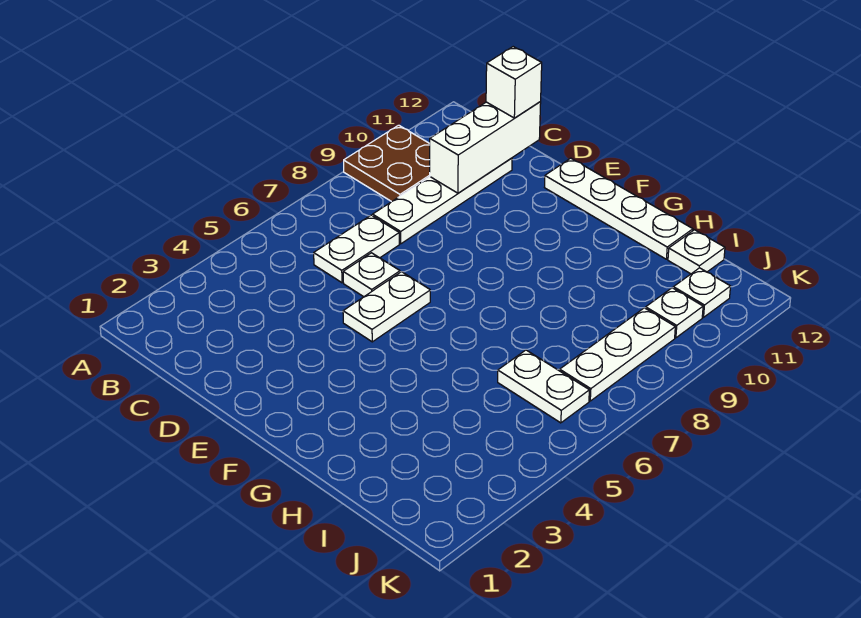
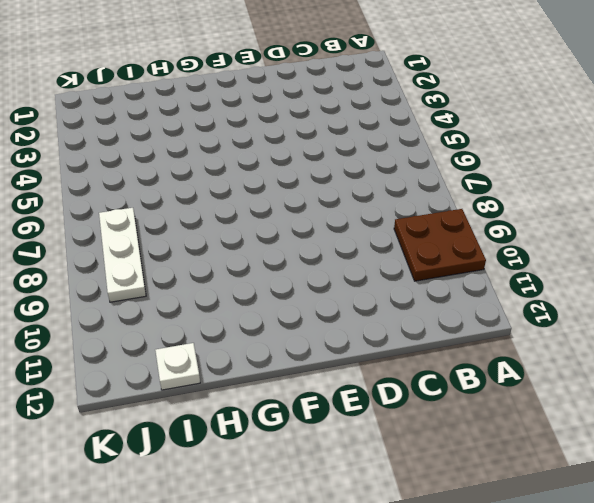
none -> white plate C6:C7 level 1
none -> white plate C8:C11 level 1
none -> white plate D6 level 1

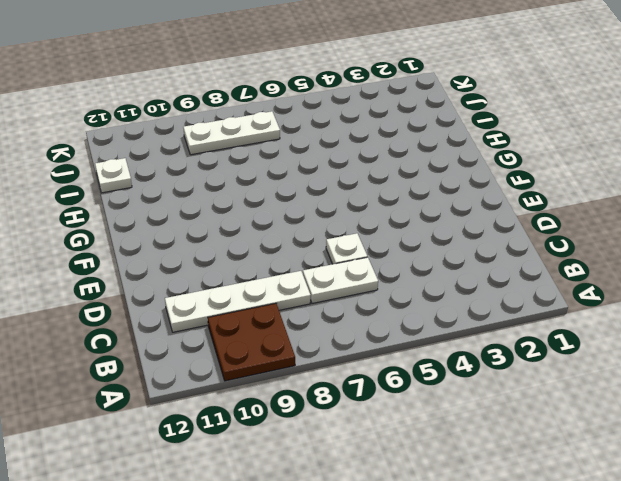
none -> white plate E5:E6 level 1
none -> white plate E12:H12 level 1
none -> white plate I6:J6 level 1

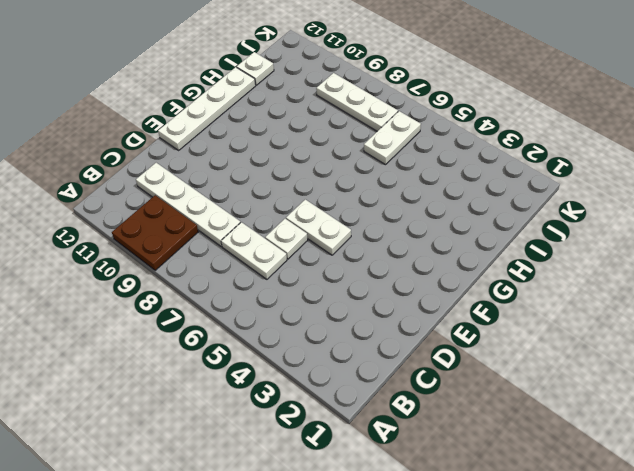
none -> white plate J10 level 1
none -> white plate J11 level 1
none -> white brick C10:C12 level 2

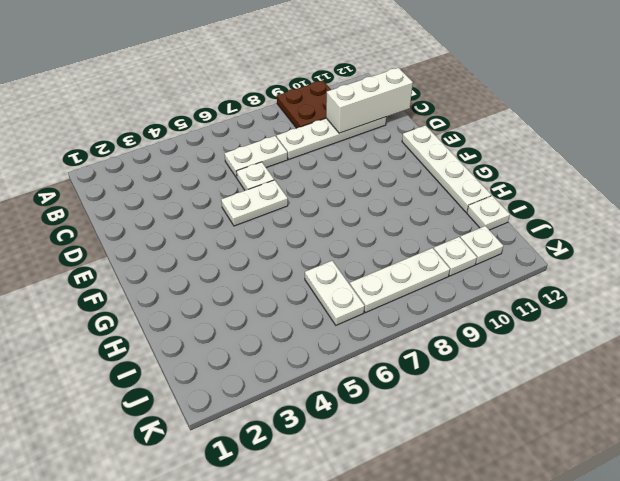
none -> white brick C12 level 3

